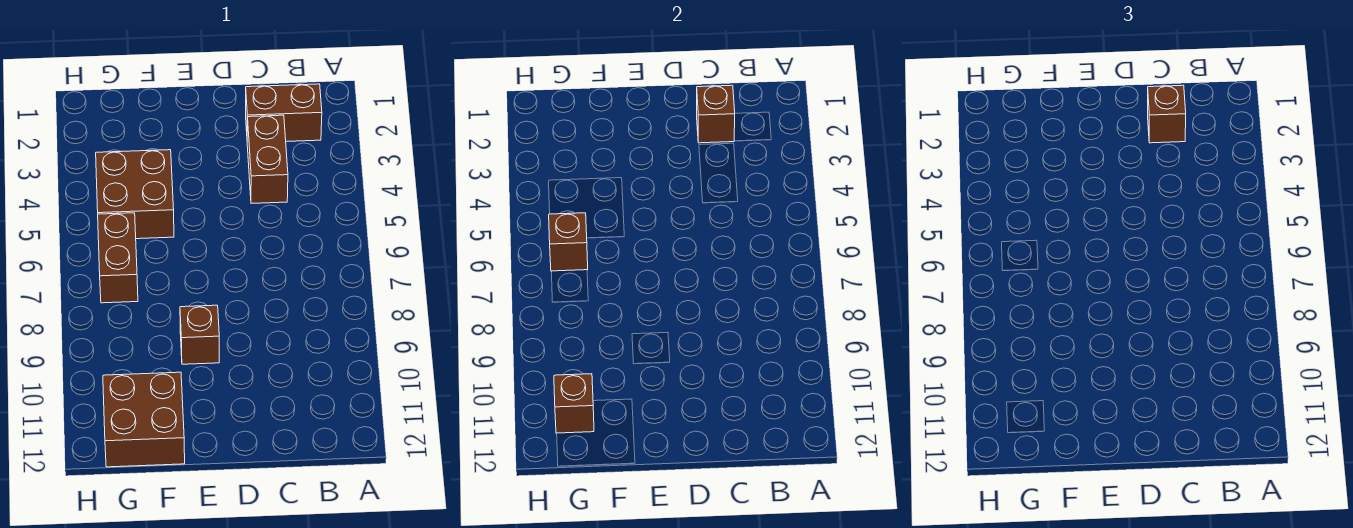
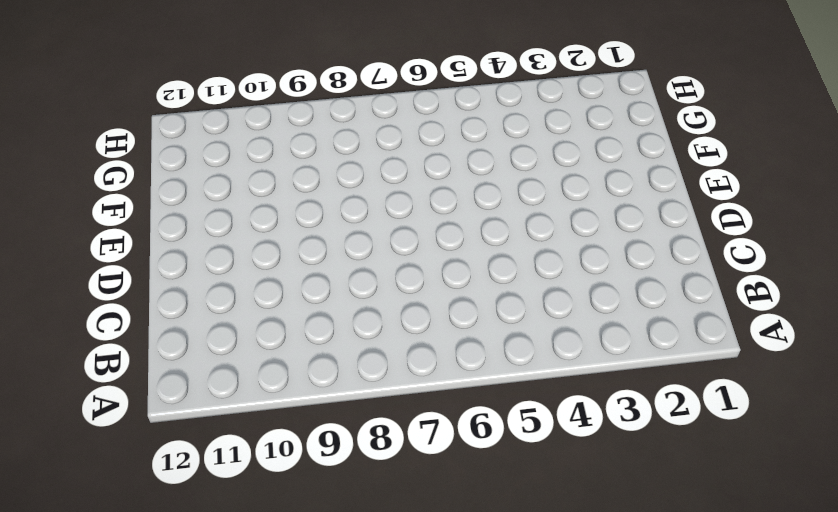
none -> brown brick B2:C2 level 1
none -> brown brick C3:C4 level 1

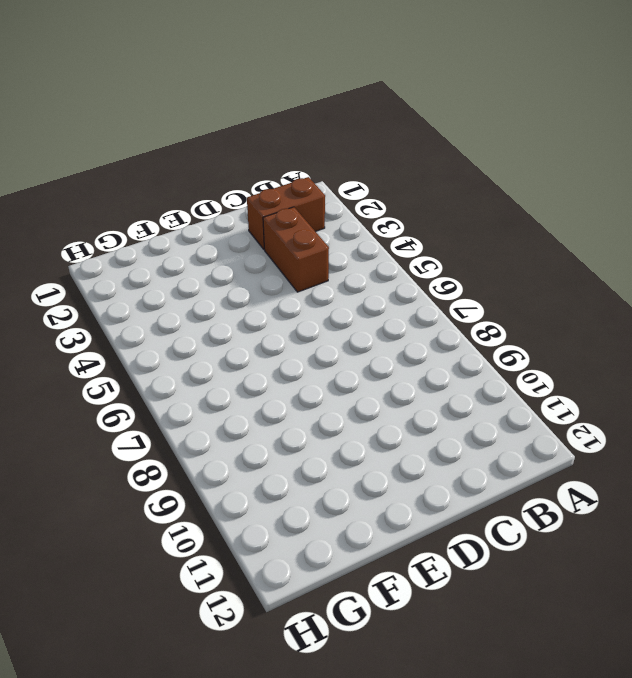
none -> brown brick E9 level 1
none -> brown brick F4:G5 level 1

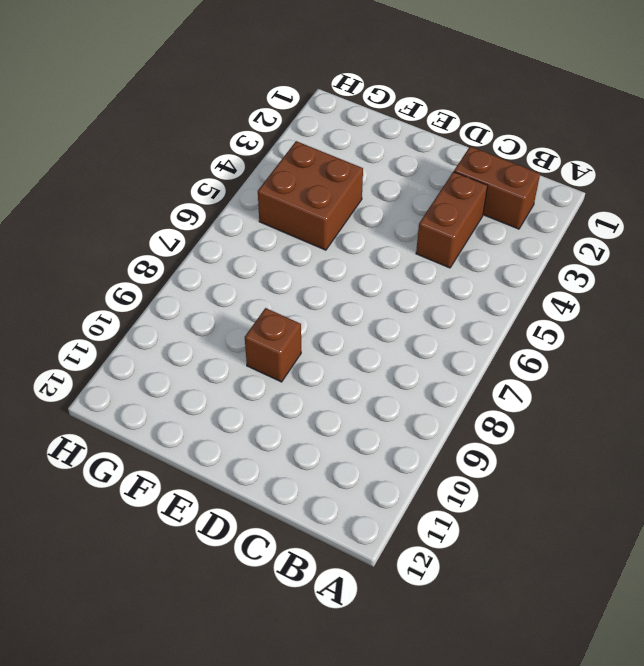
none -> brown brick F11:G12 level 1
none -> brown brick G6:G7 level 1

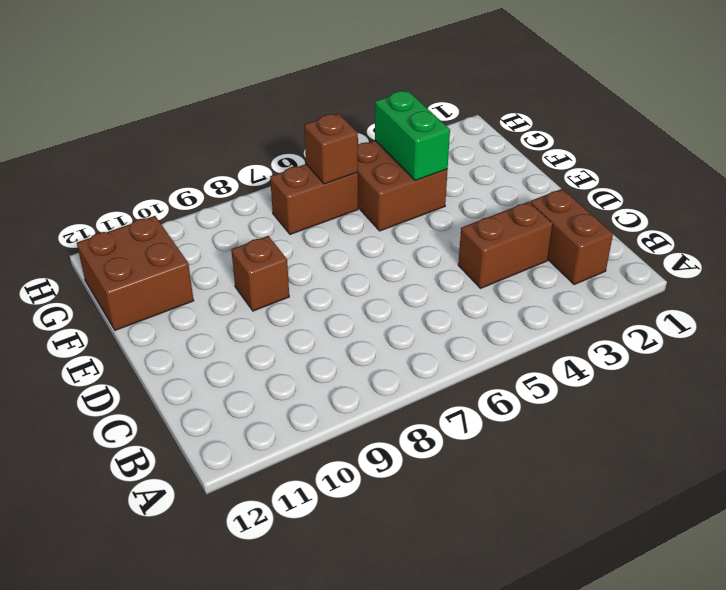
green brick F4:G4 level 2 -> none
none -> brown brick C2 level 2
none -> brown brick G11 level 2

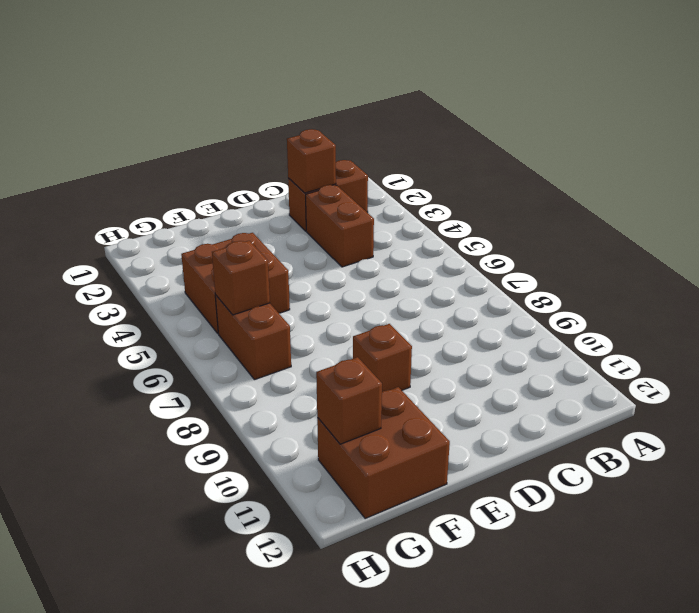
none -> brown brick C2 level 3

